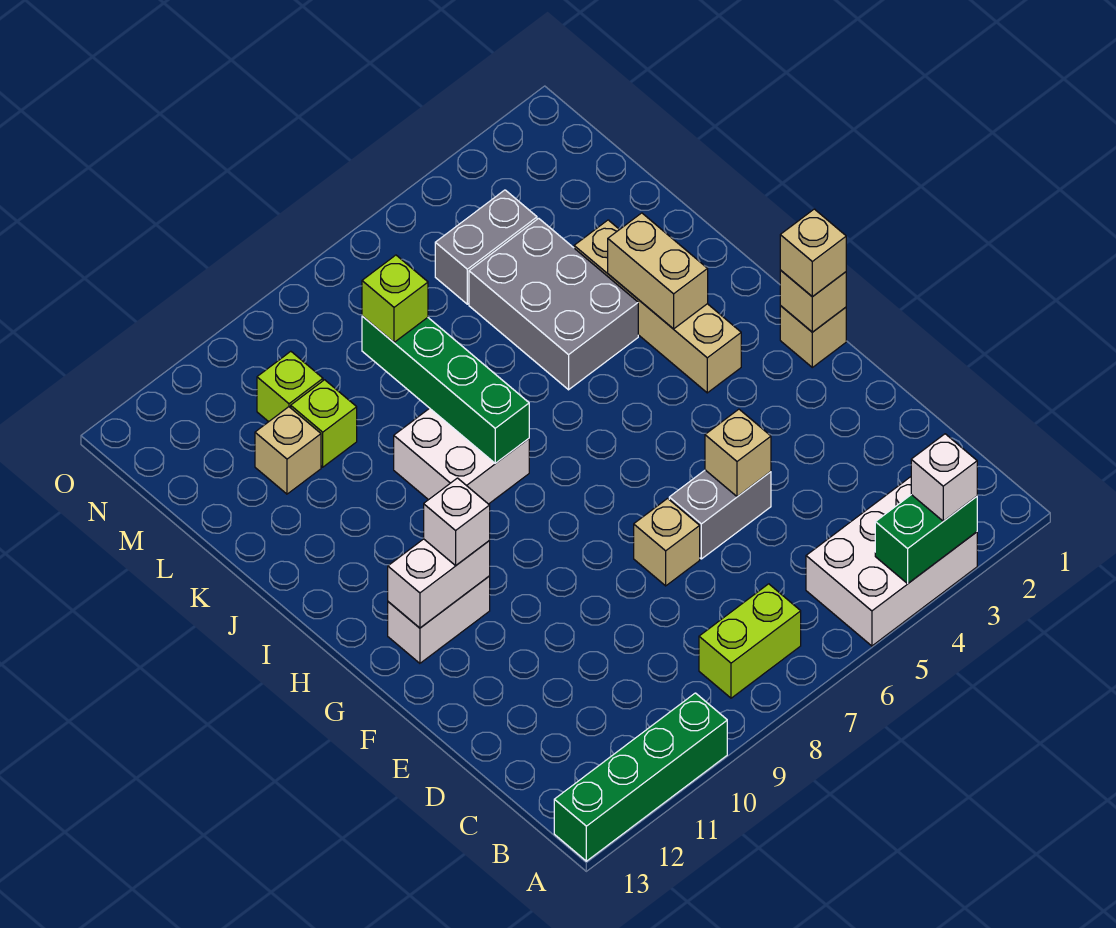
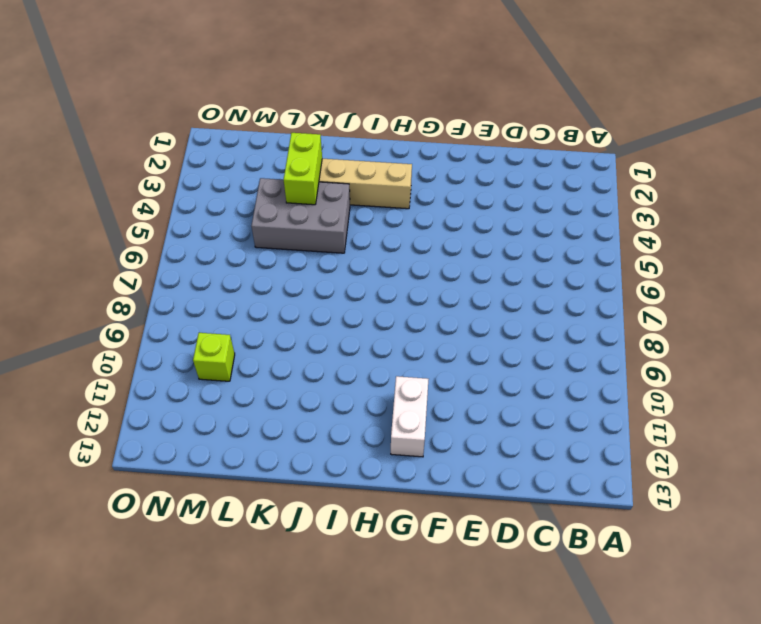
lime brick K3:K4 level 2 -> lime brick B7:B8 level 1
none -> white brick A3:B5 level 1
none -> green brick A10:A13 level 1
none -> grey brick E5:E6 level 1

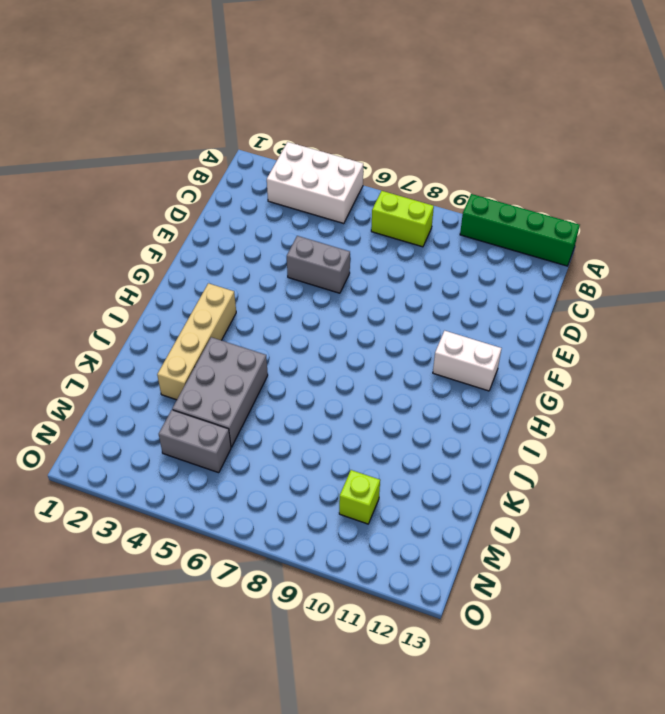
none -> tan brick E7 level 1
none -> tan brick G1 level 1
none -> white brick I8:J9 level 1

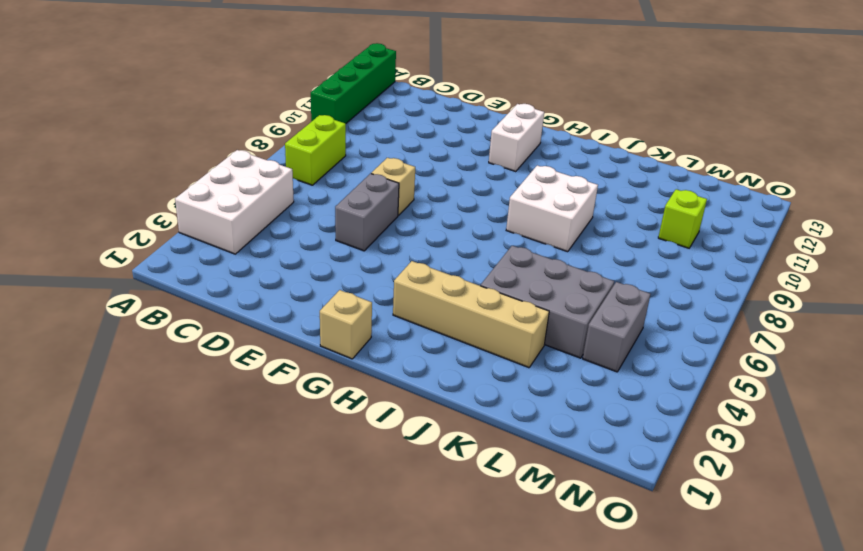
none -> lime brick L10 level 1
none -> tan brick L11 level 1
none -> green brick A3:A4 level 2

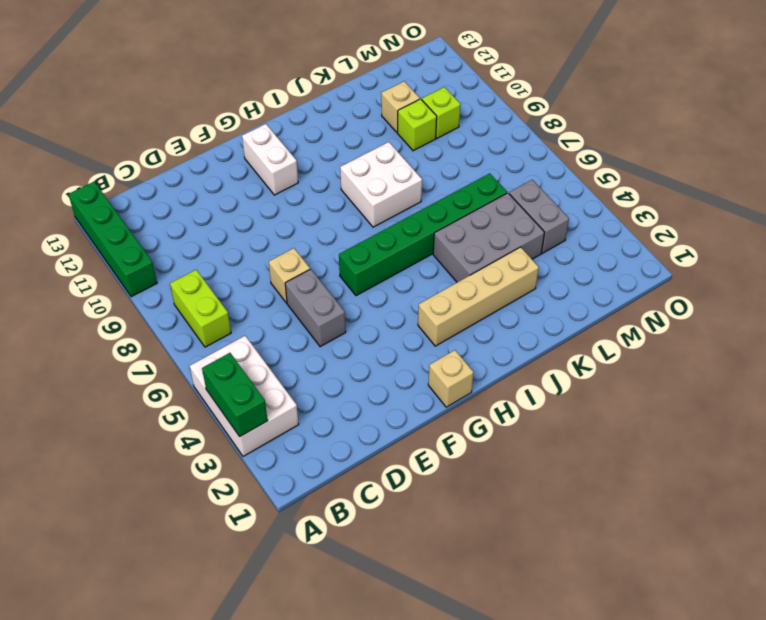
green brick G6:L6 level 1 -> none
none -> tan brick E5 level 2
none -> tan brick G1 level 2
none -> white brick G11:G12 level 2

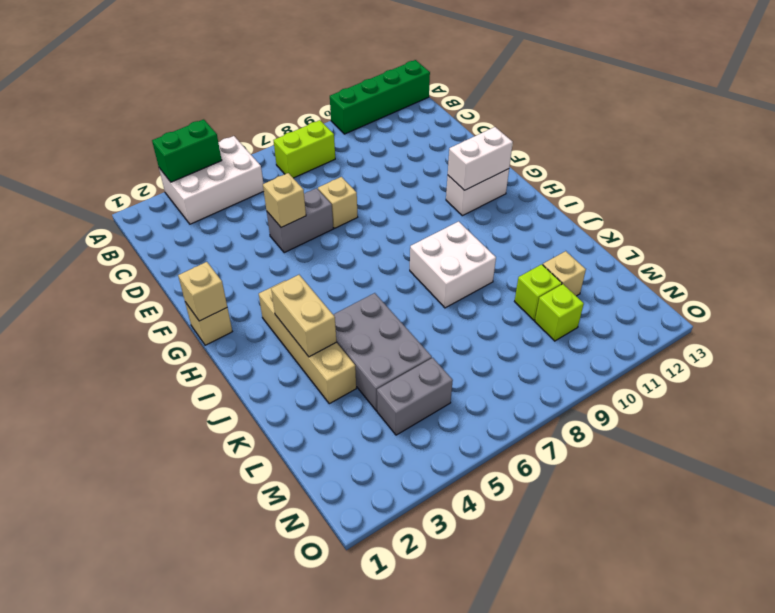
none -> green brick I8:L8 level 2
none -> white brick A3 level 3
none -> tan brick G1 level 3

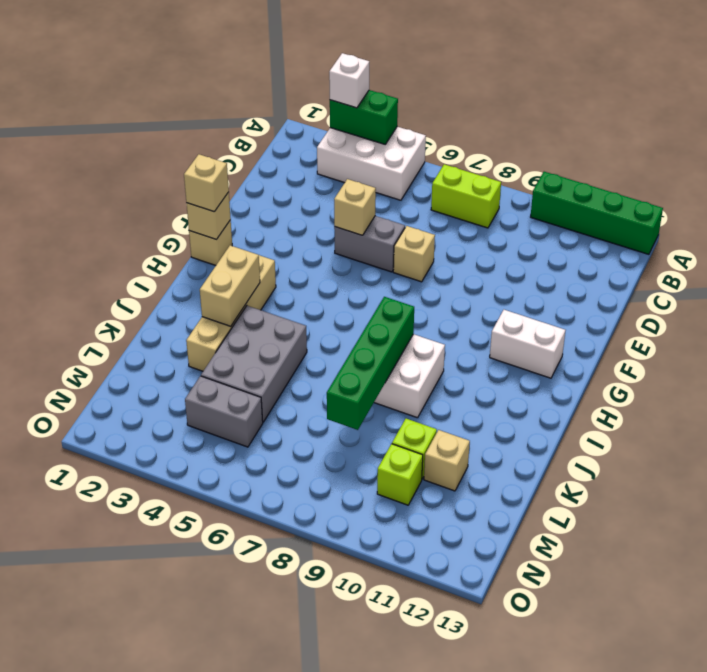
none -> white brick G11:G12 level 2
none -> white brick G11 level 3
none -> lime brick L8 level 3

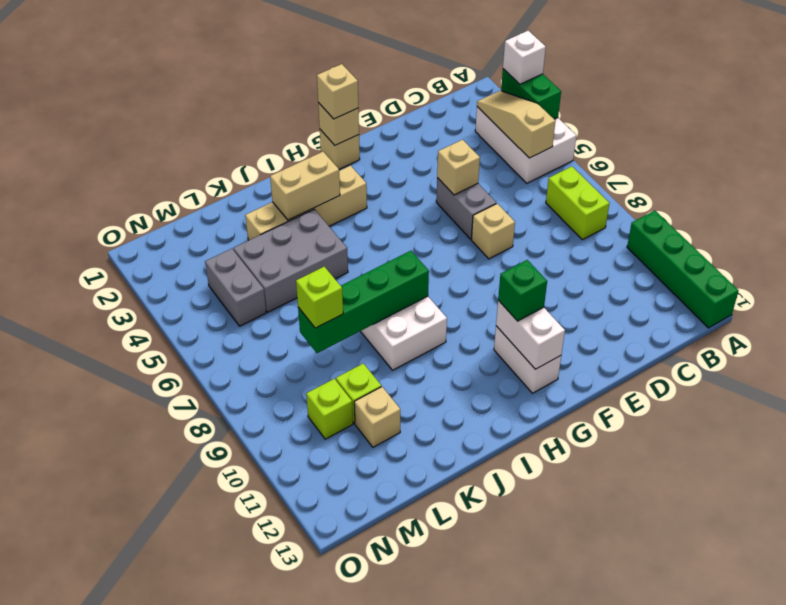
tan slope B3:B5 level 2 top 5 -> none
green brick G11 level 3 -> white brick G11 level 3

